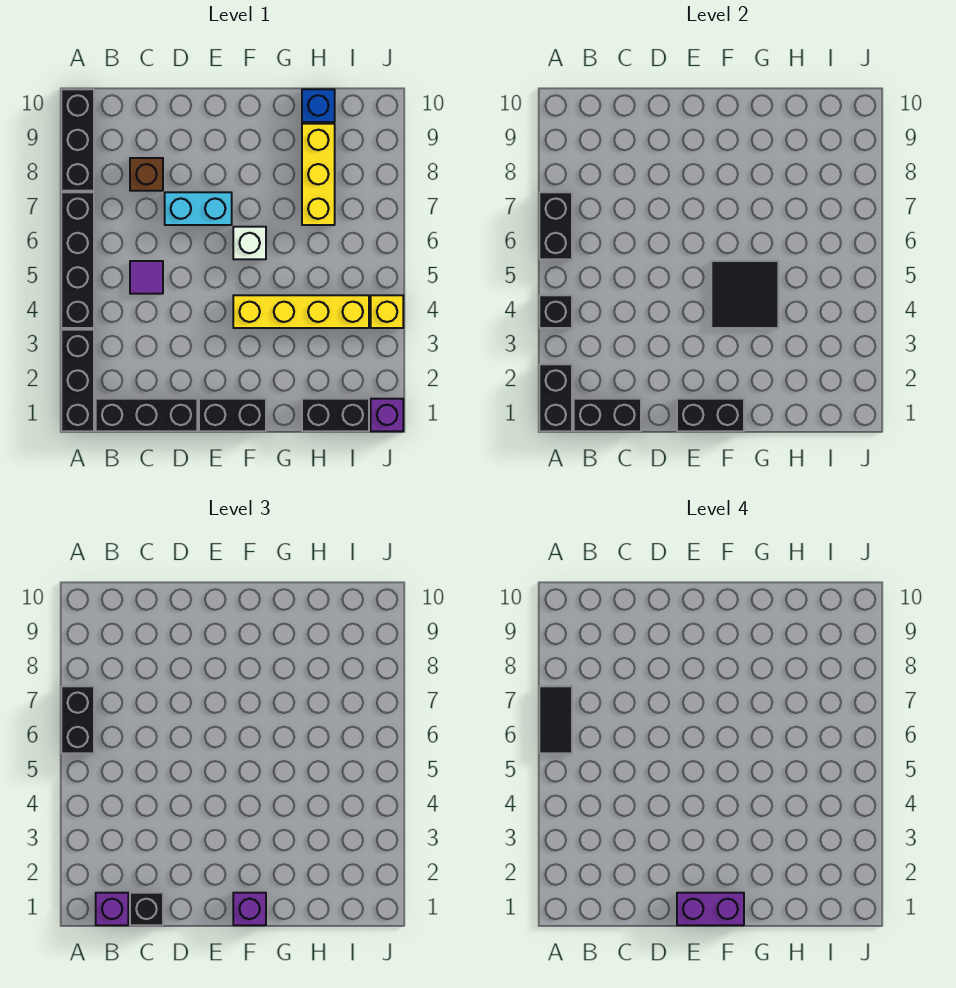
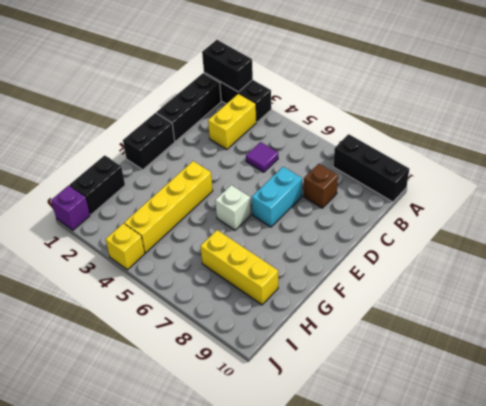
yellow brick B3:C3 level 1 -> none
none -> black brick A4:A7 level 1
none -> blue brick H10 level 1
none -> black brick A4 level 2

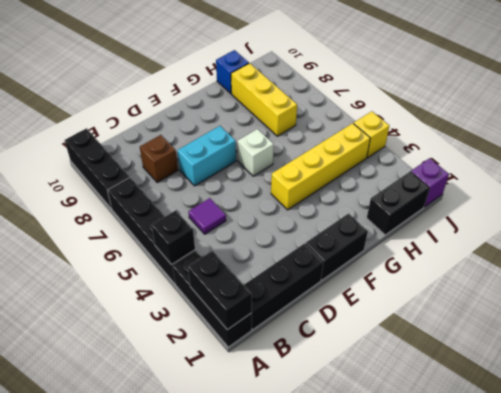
none -> black brick A6:A7 level 2
none -> black brick B1:C1 level 2
none -> black brick E1:F1 level 2

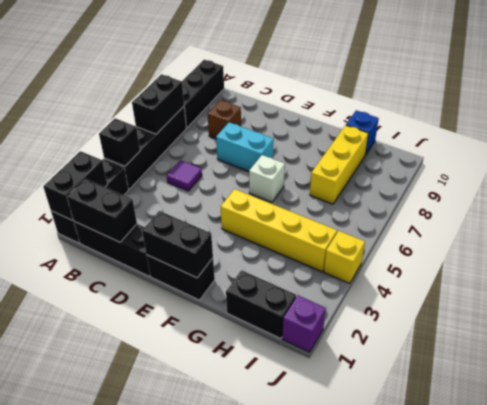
none -> black tile F4:G5 level 2
none -> black brick A6:A7 level 3
none -> purple brick B1 level 3

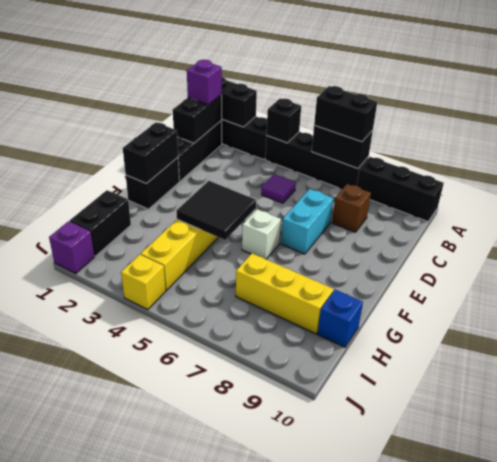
none -> black brick C1 level 3
none -> purple brick F1 level 3
none -> black tile A6:A7 level 4

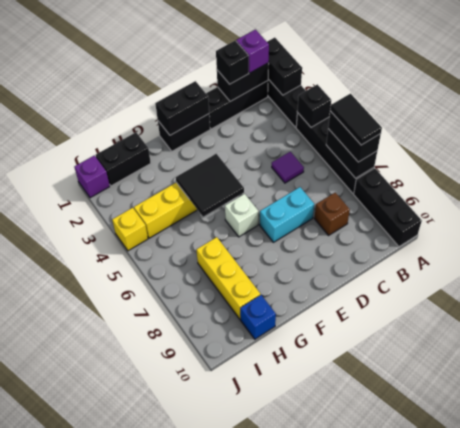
none -> purple brick F1 level 3
none -> purple brick E1:F1 level 4

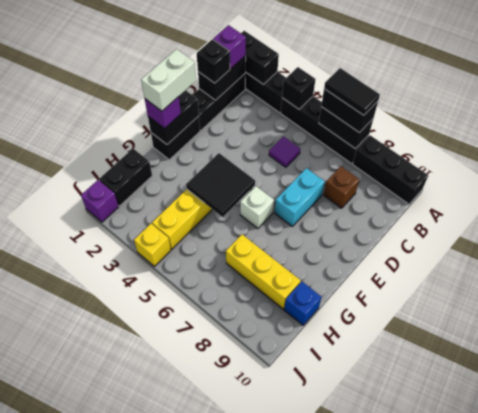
white brick E1:F1 level 4 -> purple brick E1:F1 level 4

